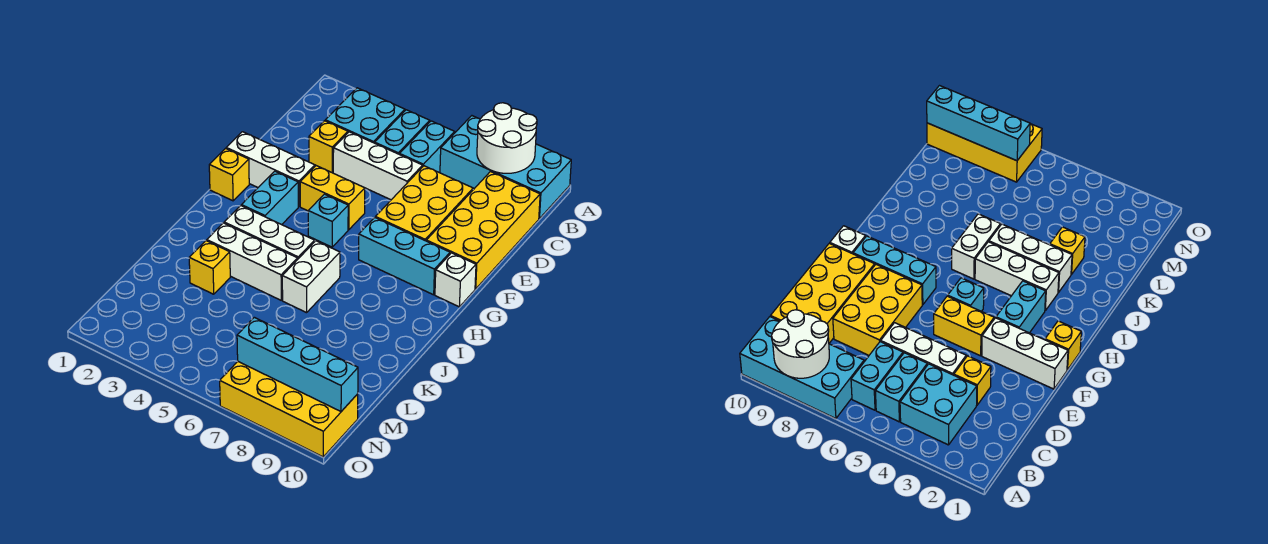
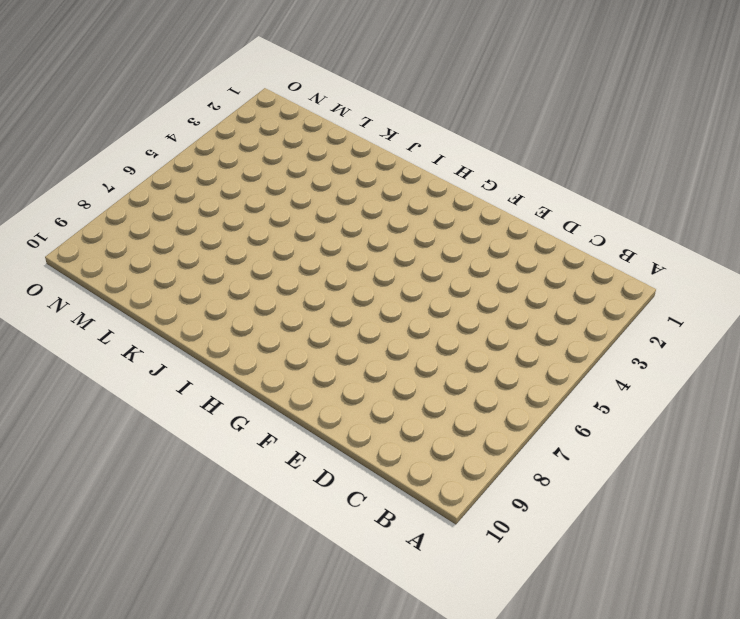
none -> cyan brick A7:B10 level 1
none -> cyan brick B3:C4 level 1
none -> cyan brick B5:C5 level 1

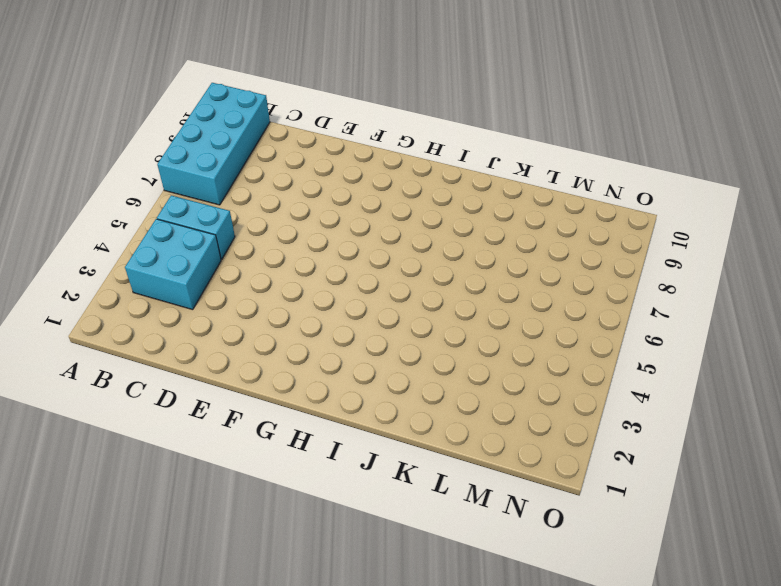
none -> cyan brick B6:C6 level 1
none -> yellow brick C9:F10 level 1
none -> yellow brick D3 level 1

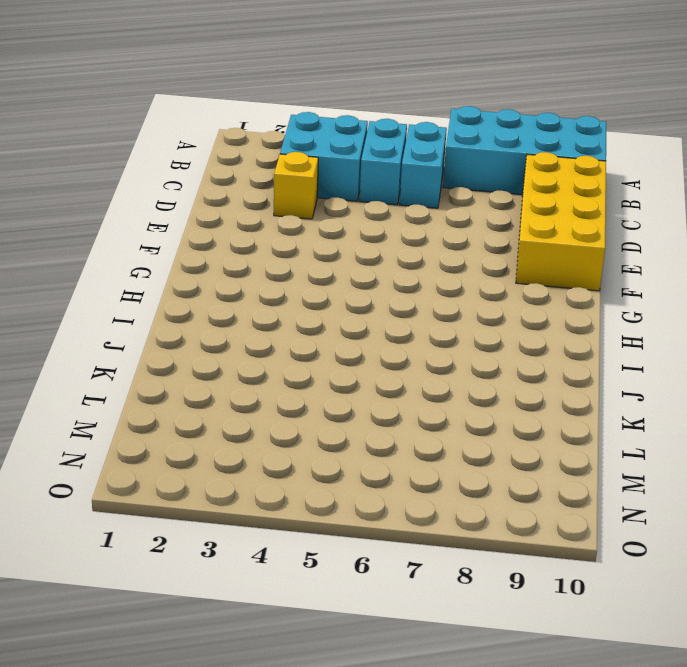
none -> white brick D4:D6 level 1
none -> yellow brick D7:F8 level 1
none -> white brick F1:F3 level 1

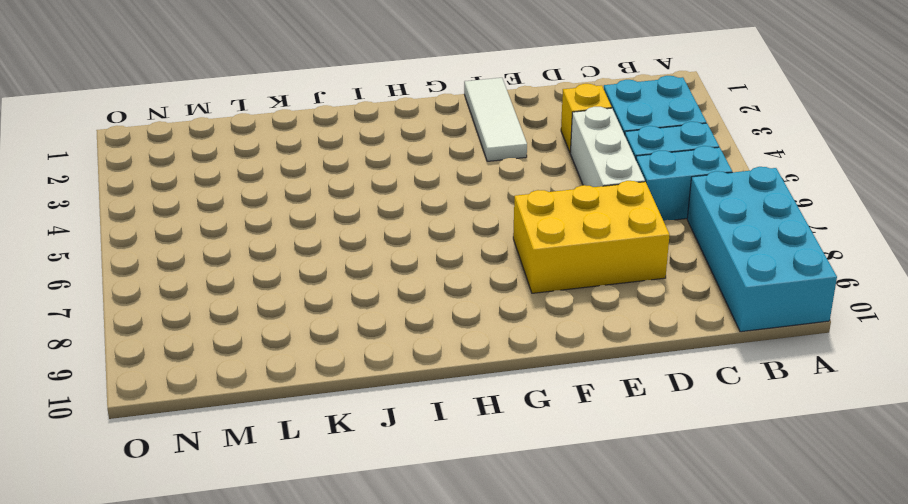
white tile F1:F3 level 1 -> white brick F1:F3 level 1
none -> yellow brick C9:F10 level 1
none -> yellow brick F4:F5 level 1
none -> yellow brick G1 level 1

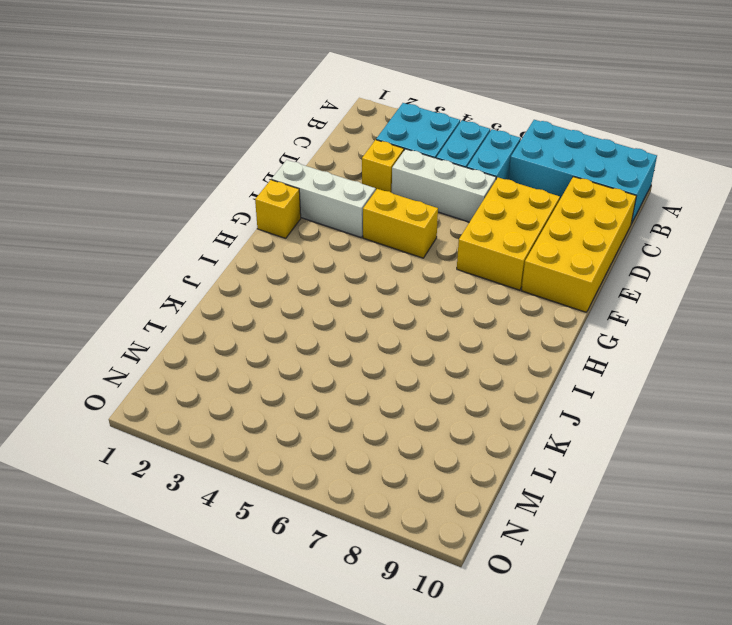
none -> cyan brick G3:H3 level 1
none -> cyan brick G5 level 1
none -> cyan brick G7:G9 level 1

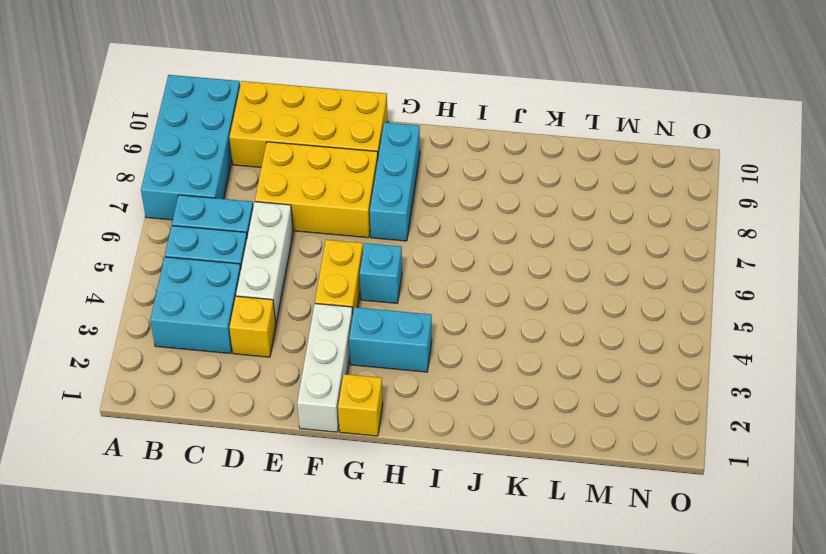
none -> white brick G10 level 1
none -> white brick I3:I5 level 1
none -> white brick I6:J6 level 1

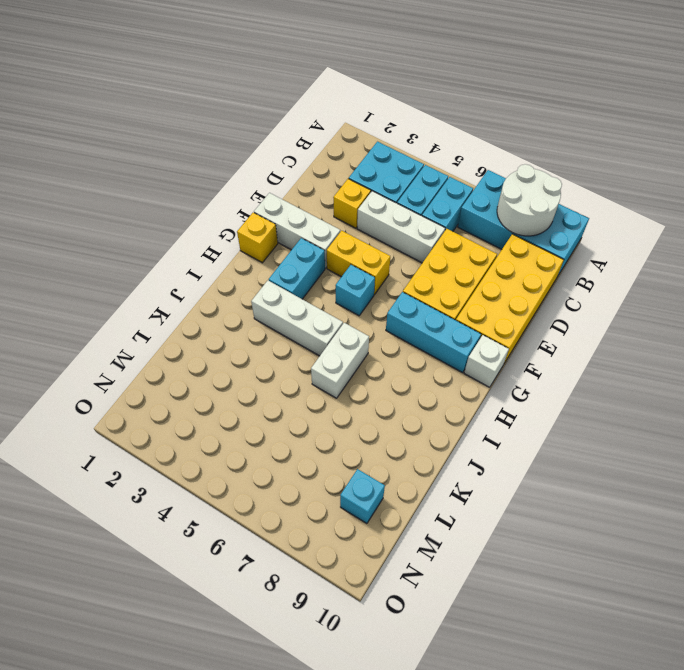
cyan brick M9 level 1 -> none
none -> white brick J3:J5 level 1
none -> yellow brick K3 level 1
none -> yellow brick N7:O10 level 1

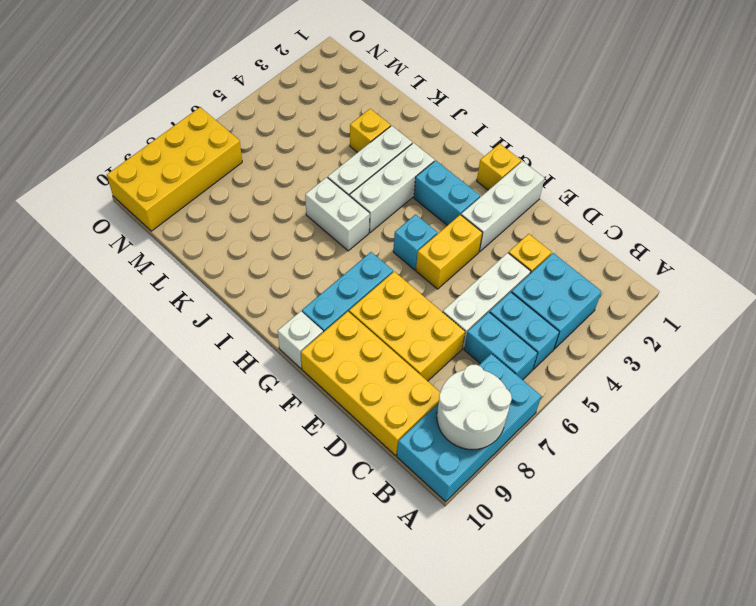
none -> cyan brick N7:N10 level 2

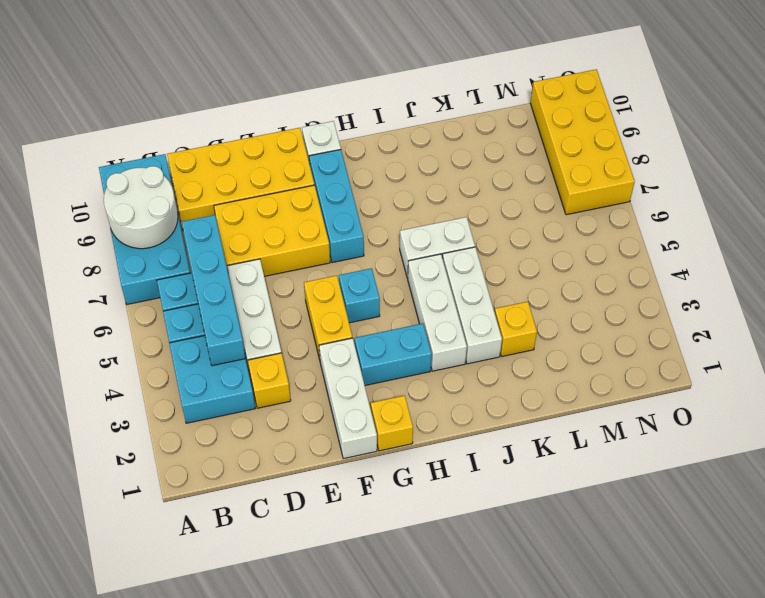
cyan brick C4:C7 level 2 -> cyan brick N7:N10 level 2

